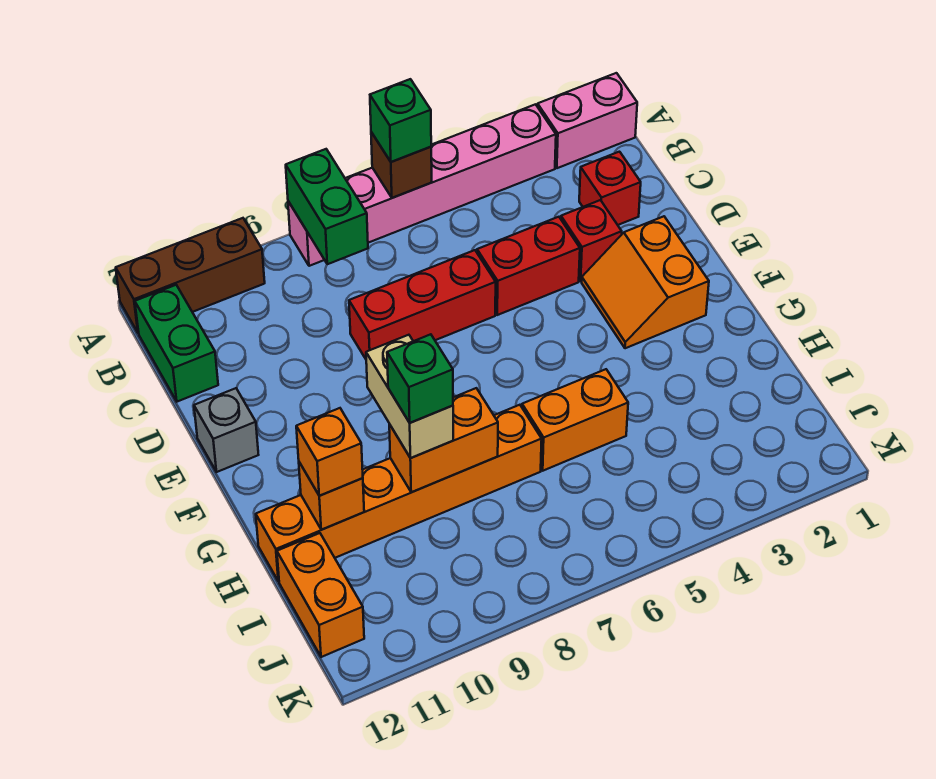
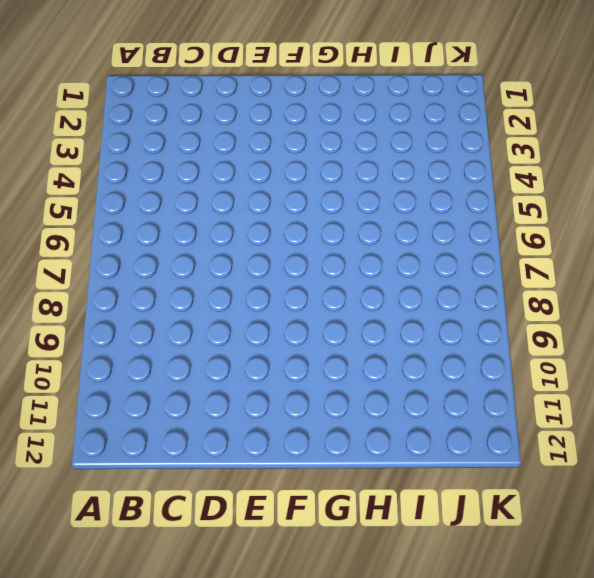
none -> pink brick A1:A2 level 1
none -> pink brick A3:A8 level 1
none -> brown brick A10:A12 level 1

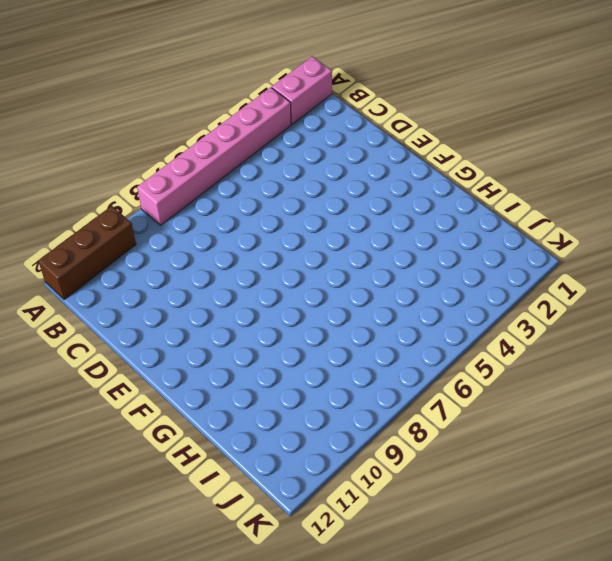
none -> green brick B12:C12 level 1
none -> red brick C2 level 1
none -> red brick D3 level 1

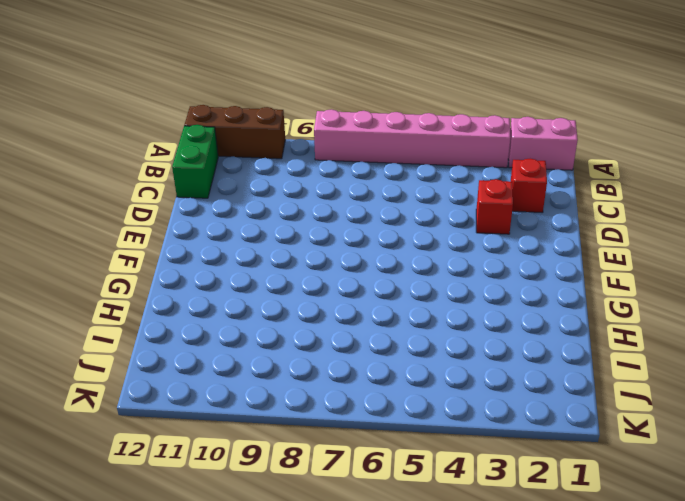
none -> red brick D4:D5 level 1
none -> red brick D6:D8 level 1
none -> orange slope E2:F3 level 1 top 2

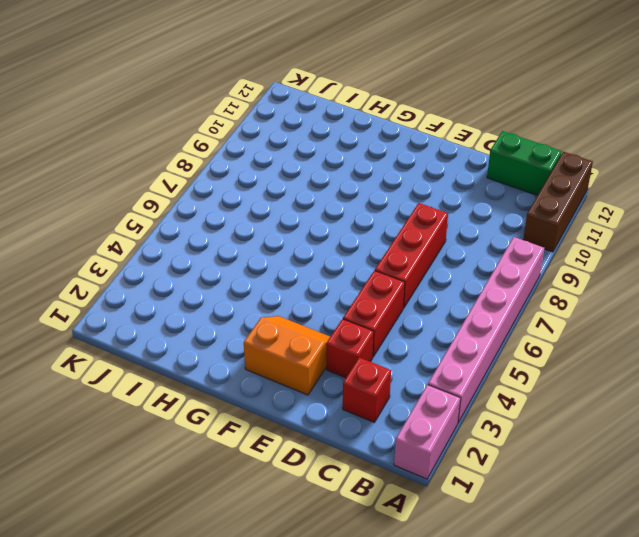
none -> grey brick E12 level 1
none -> orange brick H5:H6 level 1
none -> orange brick H7:H12 level 1

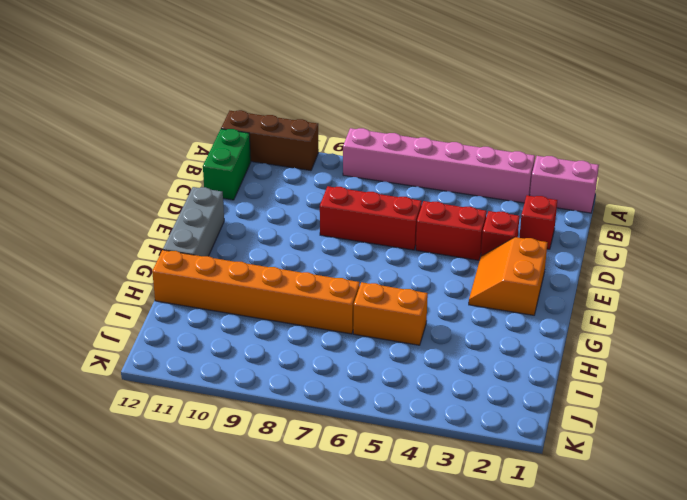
grey brick E12:G12 level 1 -> grey brick E12 level 1
none -> orange brick I12:J12 level 1
none -> brown brick A6 level 2
none -> green brick A8:B8 level 2

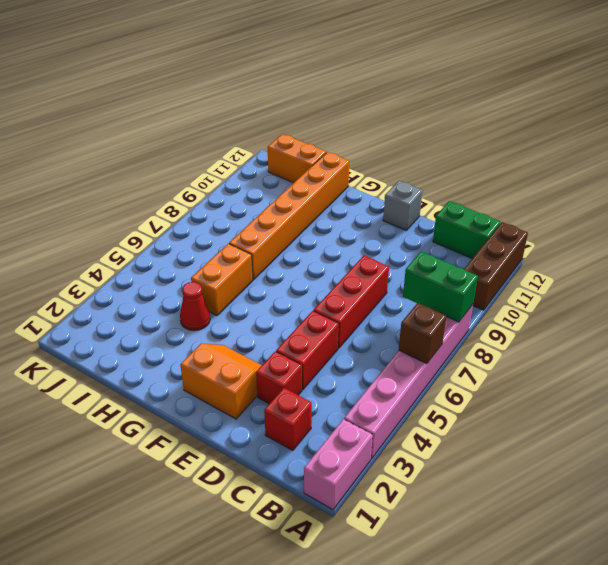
red cone H4 level 1 -> none
none -> orange brick H8:H9 level 2
none -> orange brick H11 level 2
none -> green brick A6 level 3

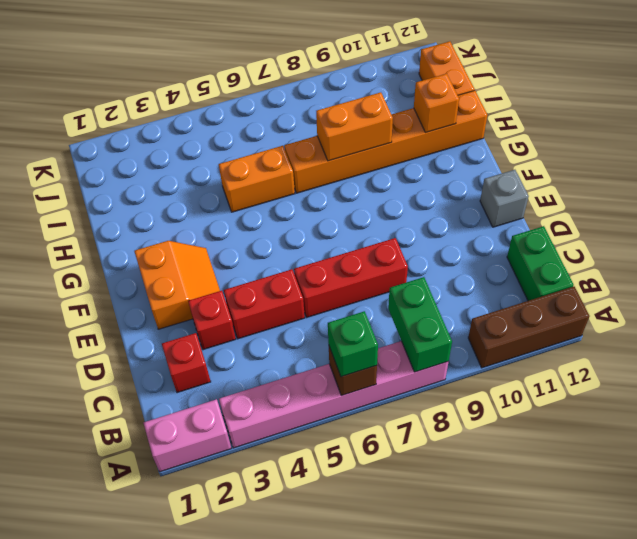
none -> tan brick G9:H9 level 3
none -> orange brick H11 level 3
none -> green brick H9 level 4

